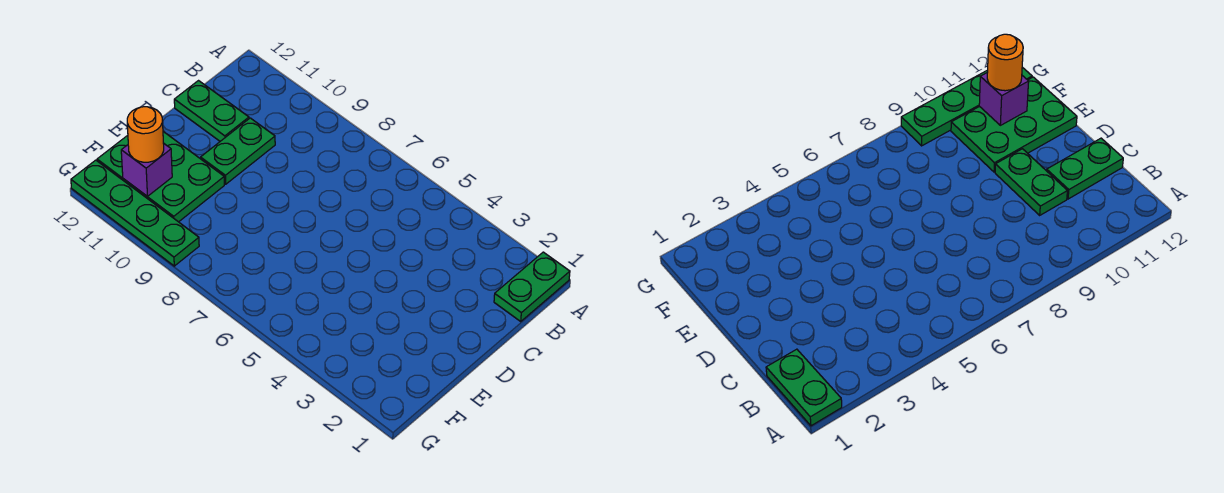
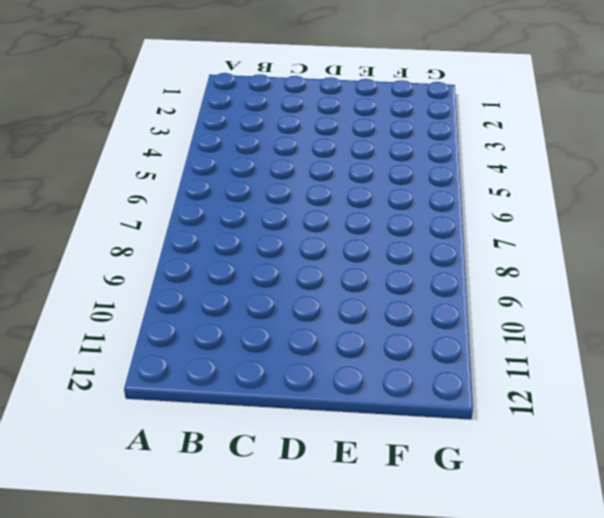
none -> green plate A1:B1 level 1
none -> green plate C10:D10 level 1

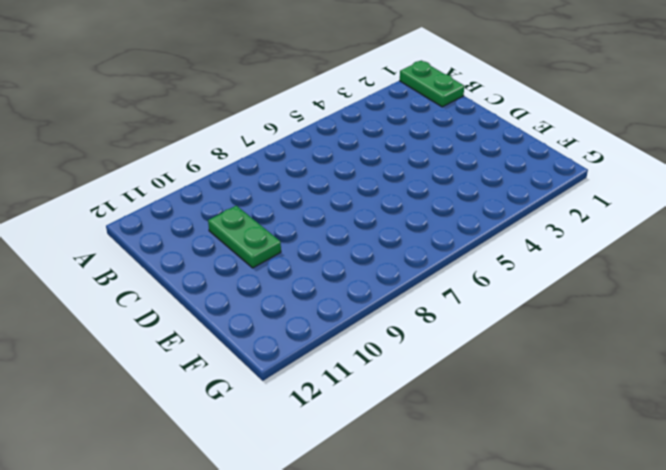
none -> green plate C11:C12 level 1
none -> green plate E10:F12 level 1

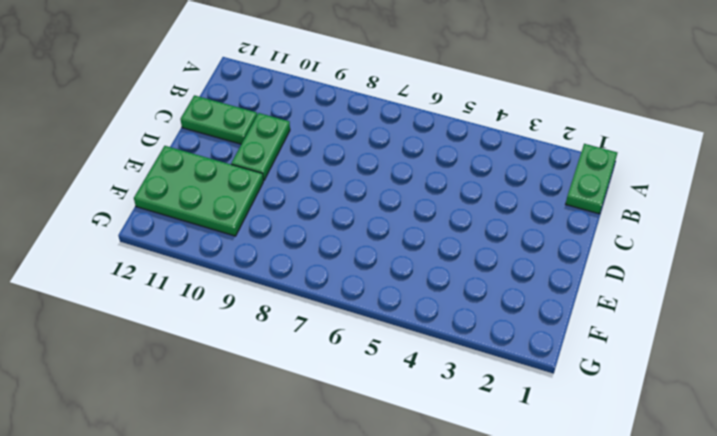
none -> green plate G9:G12 level 1
none -> purple brick F11 level 2

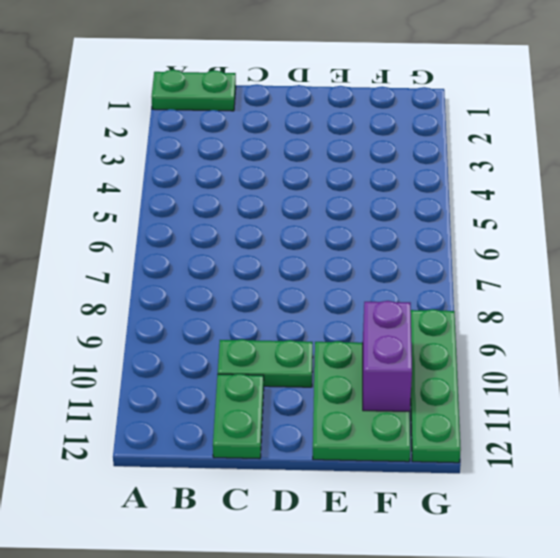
purple brick F10:F11 level 2 -> purple brick F11 level 2
none -> orange round brick F11 level 3

